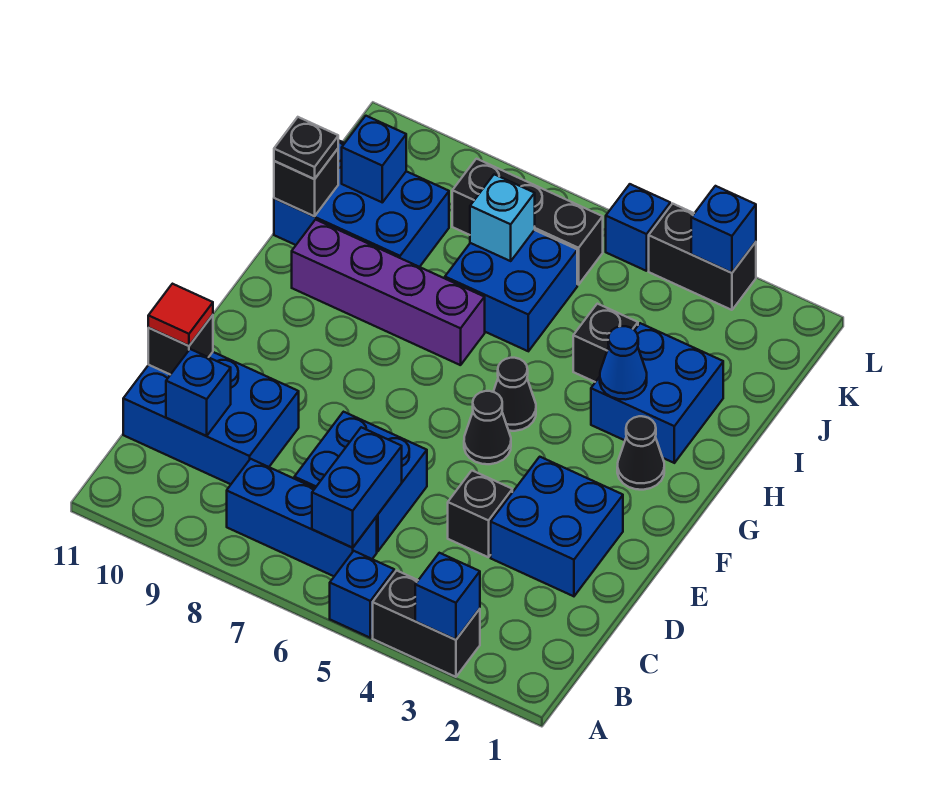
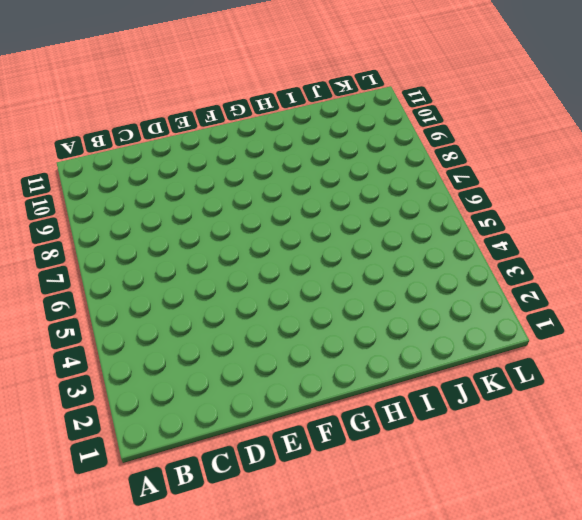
none -> black brick A3:A4 level 1
none -> blue brick A5 level 1
none -> blue brick B6:B8 level 1

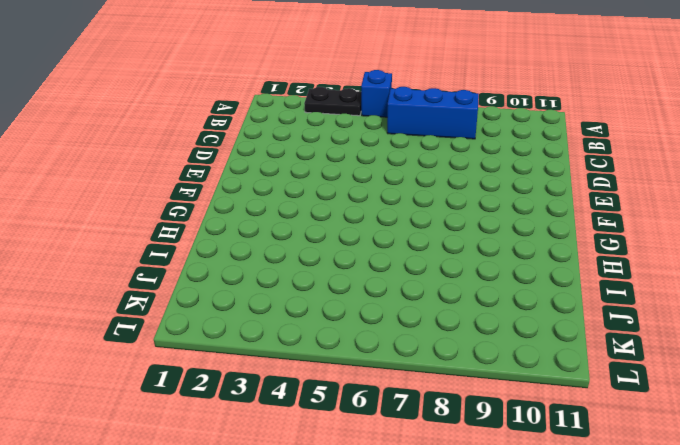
black plate A3:A4 level 1 -> black brick A3:A4 level 1
none -> blue brick C6:D7 level 1
none -> blue brick C9:D11 level 1
none -> blue brick D2:E3 level 1

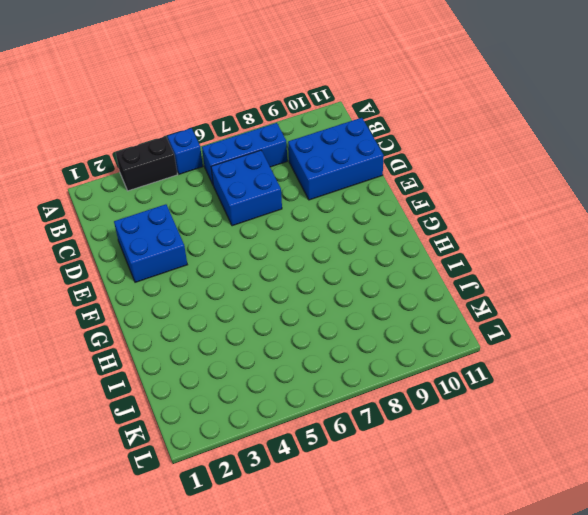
none -> black brick D4 level 1
none -> black cone F5 level 1
none -> black cone G2 level 1

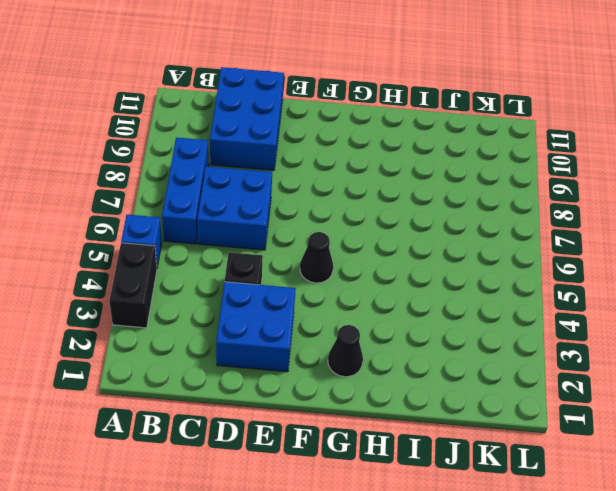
none -> black cone G5 level 1
none -> blue brick H2:I3 level 1
none -> purple brick H7:H10 level 1

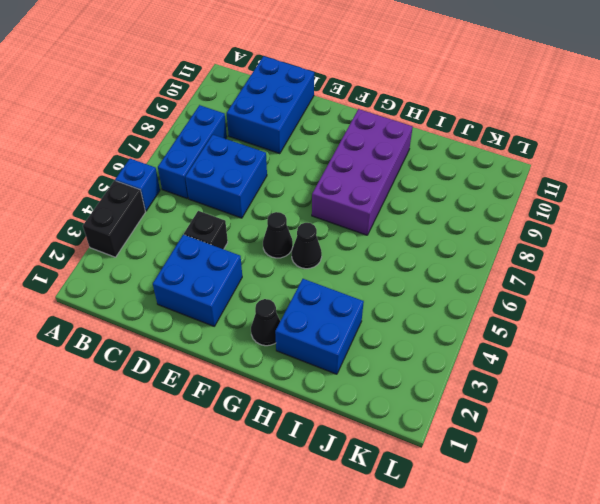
purple brick G7:H10 level 1 -> purple brick H7:H10 level 1
none -> black brick I4 level 1
none -> blue brick I6:J7 level 1
none -> blue brick I9:J11 level 1

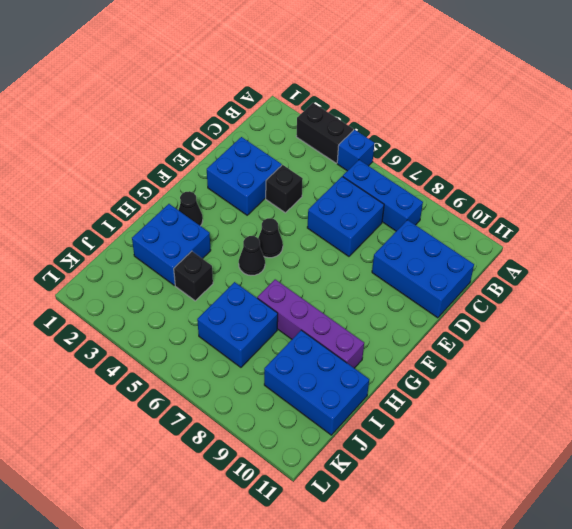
none -> black brick K6:K8 level 1
none -> black brick L3:L4 level 1
none -> blue brick L5 level 1

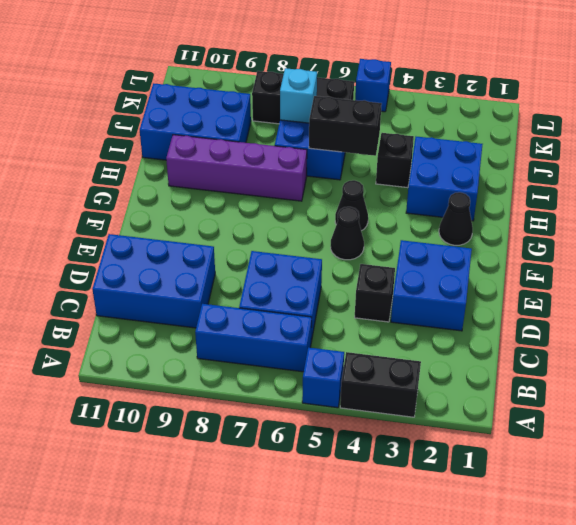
black brick I5:I6 level 2 -> black brick L3:L4 level 1
none -> blue brick A3 level 2
none -> blue brick B6:C6 level 2
none -> blue brick C10 level 2

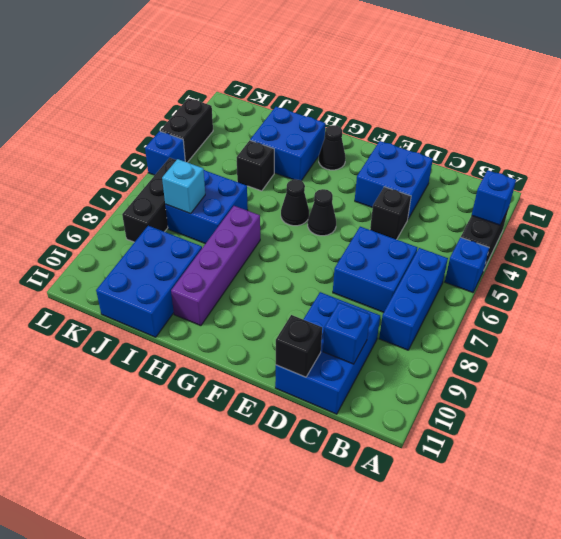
none -> blue brick B6:C6 level 2
none -> blue cone H3 level 2
none -> black brick I11 level 2

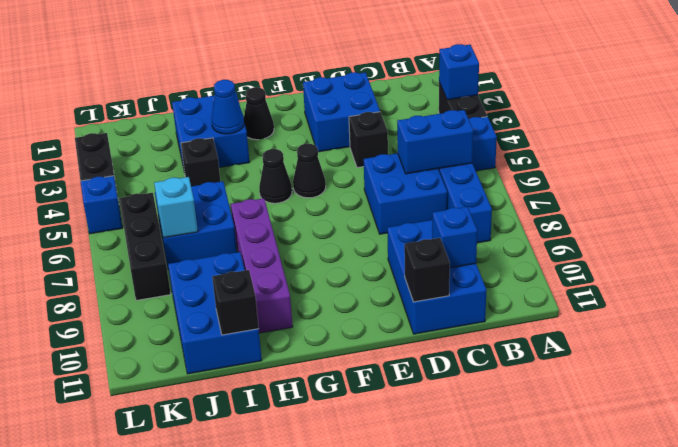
none -> blue brick J10 level 2
none -> blue brick L3 level 2
none -> red tile D11 level 3

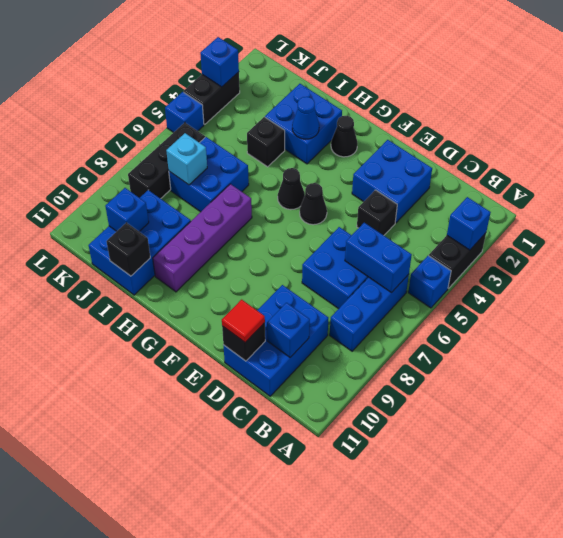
none -> black plate I11 level 3

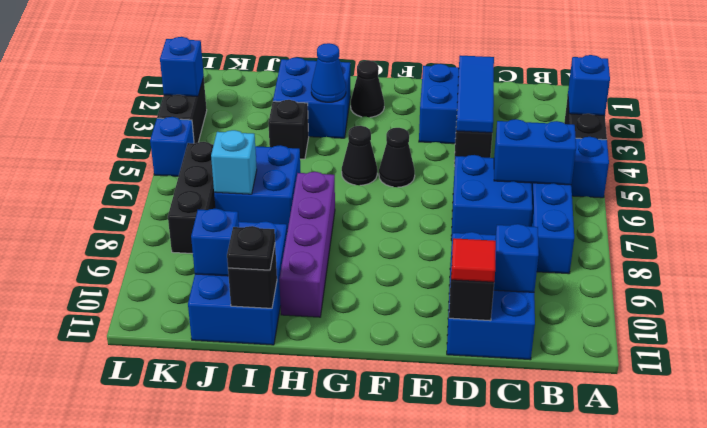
blue tile D2:D4 level 2 -> none

